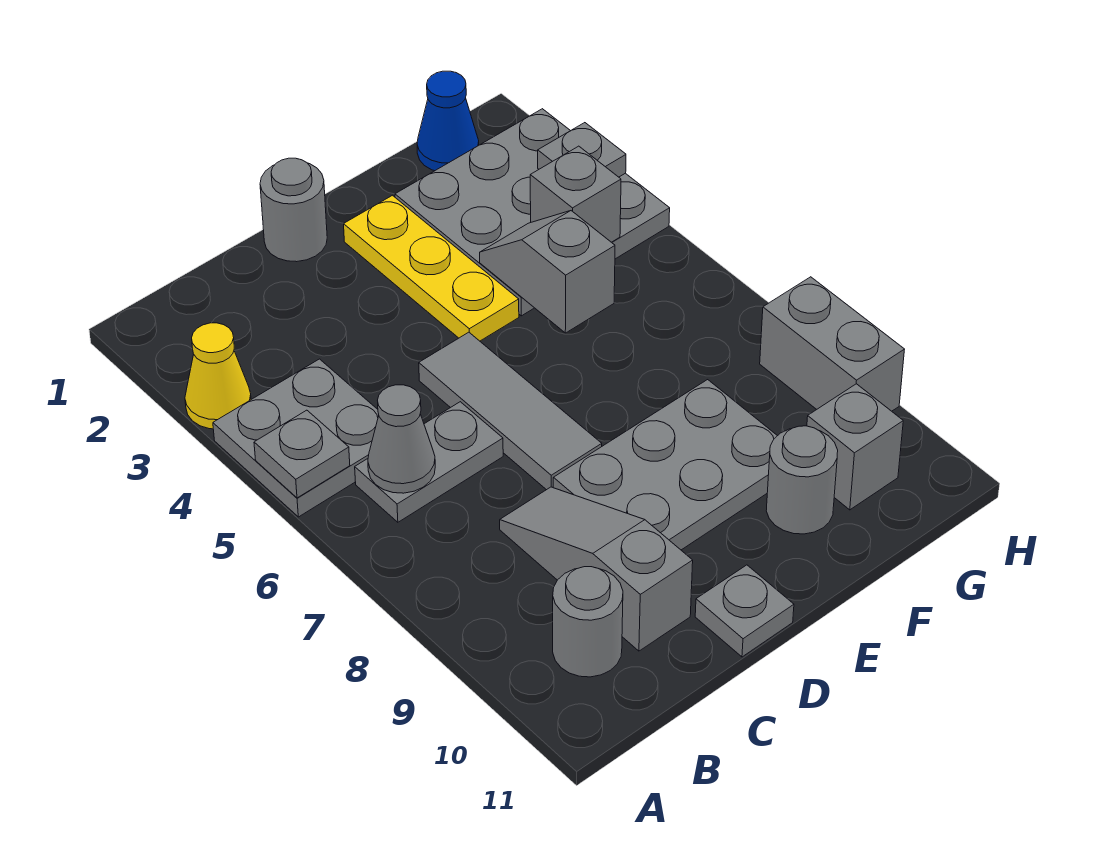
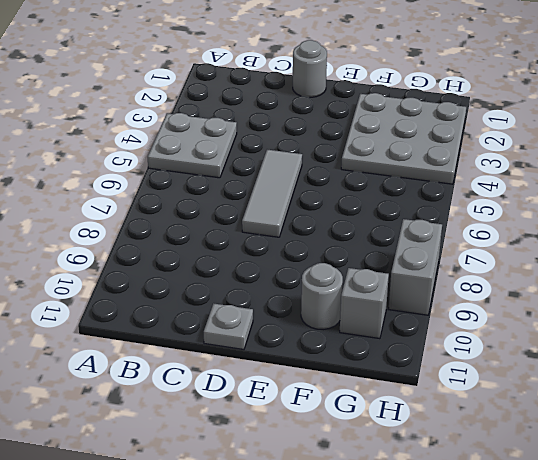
none -> yellow cone A3 level 1
none -> grey plate B6:C6 level 1
none -> grey round brick B10 level 1

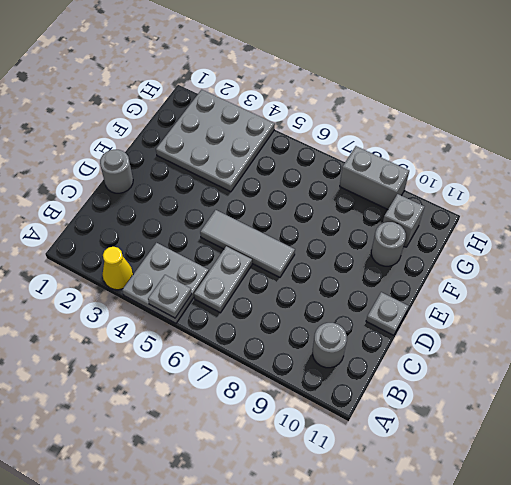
none -> grey slope C8:C10 level 1 top 10
none -> grey plate D8:F9 level 1
none -> yellow plate E2:E4 level 1

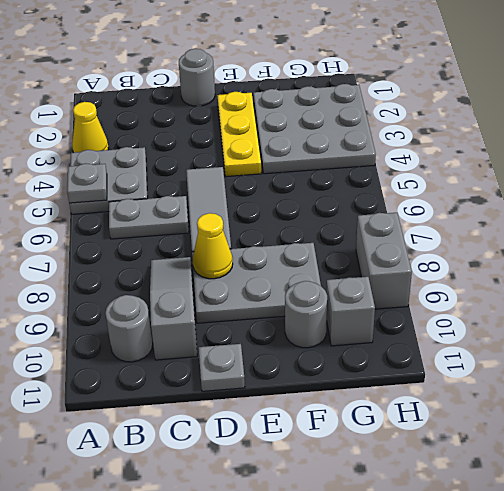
yellow cone D8 level 2 -> none
none -> blue cone G1 level 1
none -> grey cone B6 level 2
none -> grey slope F4:F5 level 2 top 5

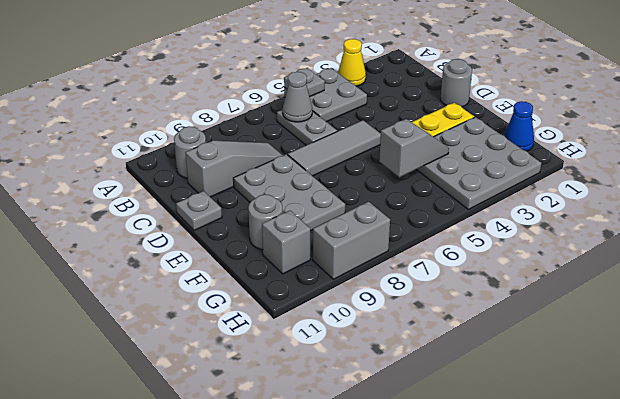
none -> grey brick G4 level 2
none -> grey plate H3 level 2

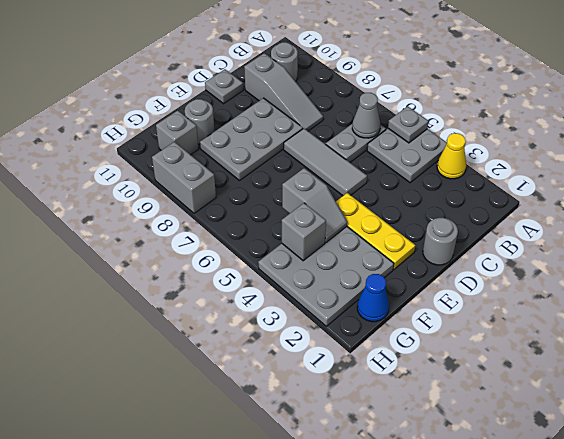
none -> grey plate H3 level 2

